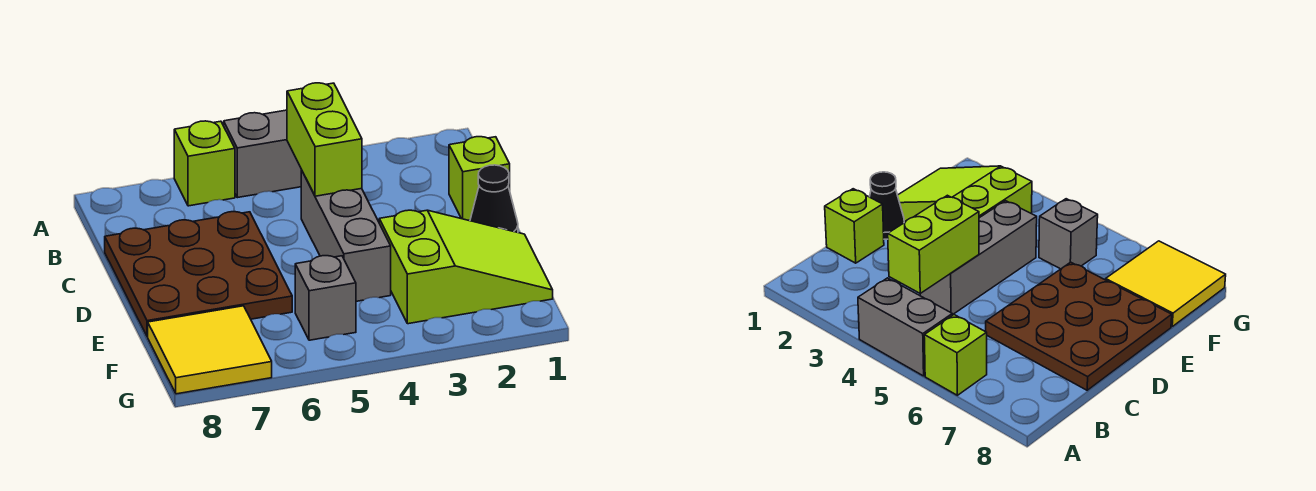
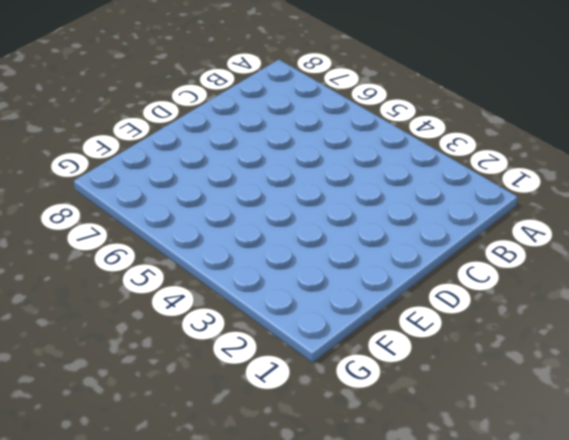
none -> grey brick A4:A5 level 1
none -> lime brick A6 level 1

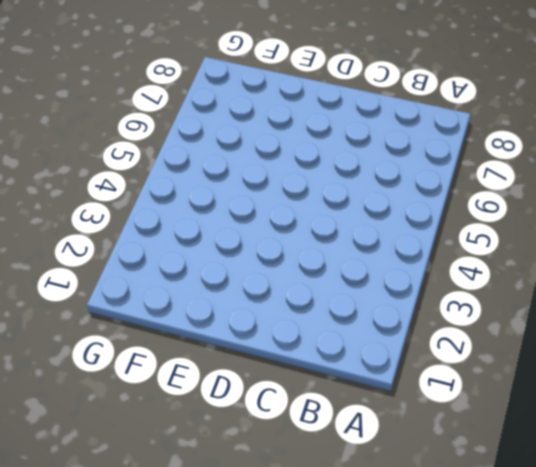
none -> grey brick A4:A5 level 1
none -> lime brick A6 level 1

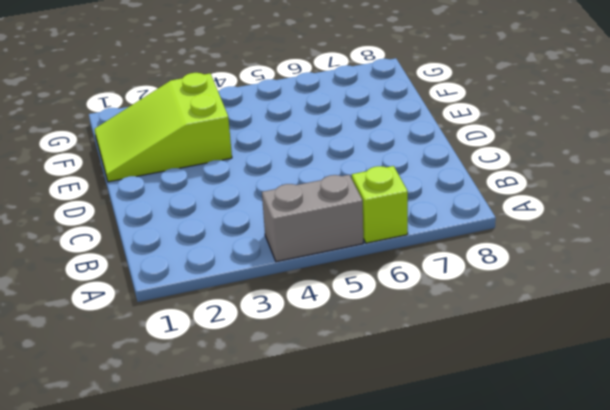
none -> lime brick C1 level 1
none -> grey brick C4:E4 level 1

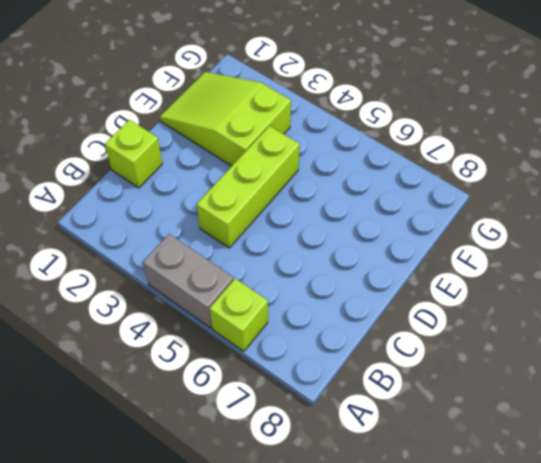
lime brick C4:E4 level 1 -> grey brick C4:E4 level 1
none -> brown plate C6:E8 level 1
none -> black cone D1 level 1

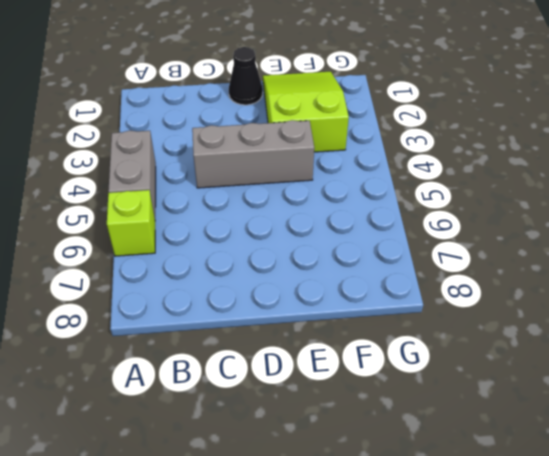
none -> lime brick C1 level 1
none -> brown plate C6:E8 level 1

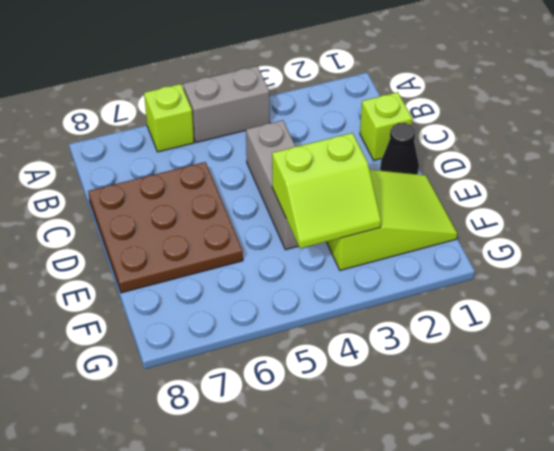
lime slope E3:F4 level 2 top E -> none
none -> grey brick F5 level 1
none -> yellow tile F7:G8 level 1

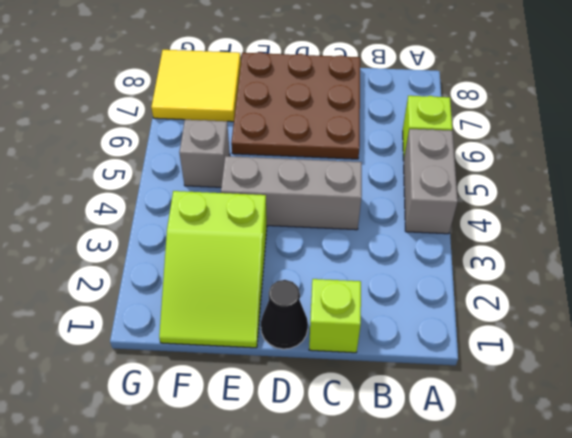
none -> lime brick B4:C4 level 2

